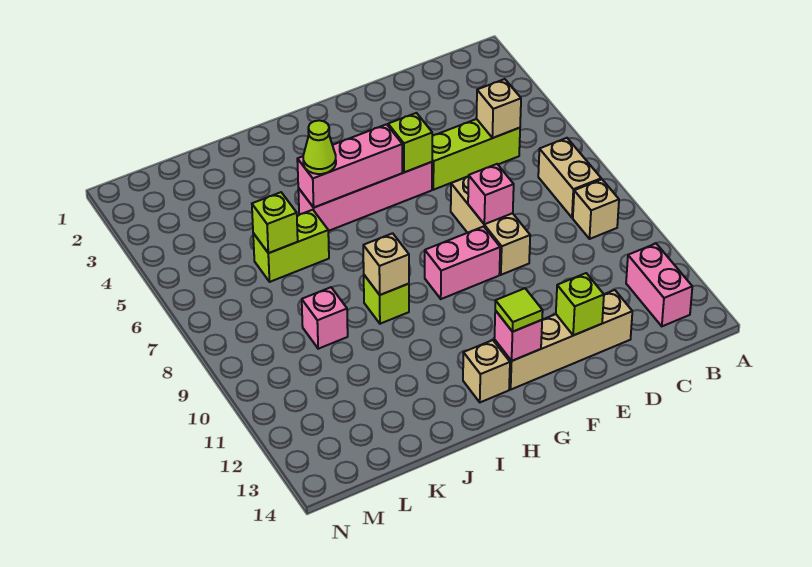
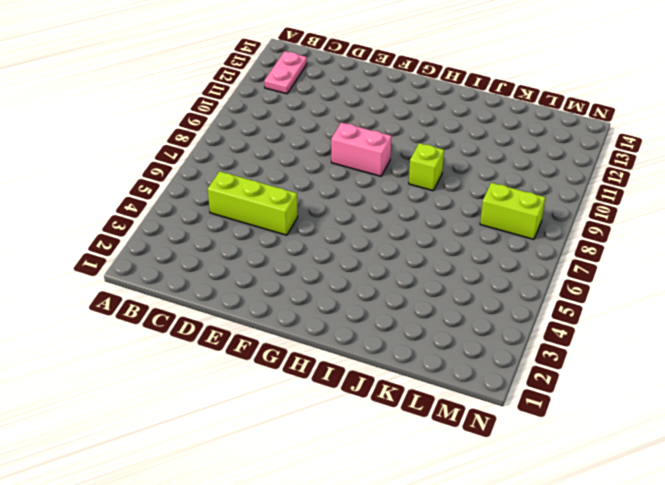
pink plate B12:B13 level 1 -> pink brick B12:B13 level 1
lime brick L8:M8 level 1 -> lime brick J6:K6 level 1
none -> tan brick B7:B8 level 1
none -> tan brick B9 level 1
none -> tan brick D13:G13 level 1

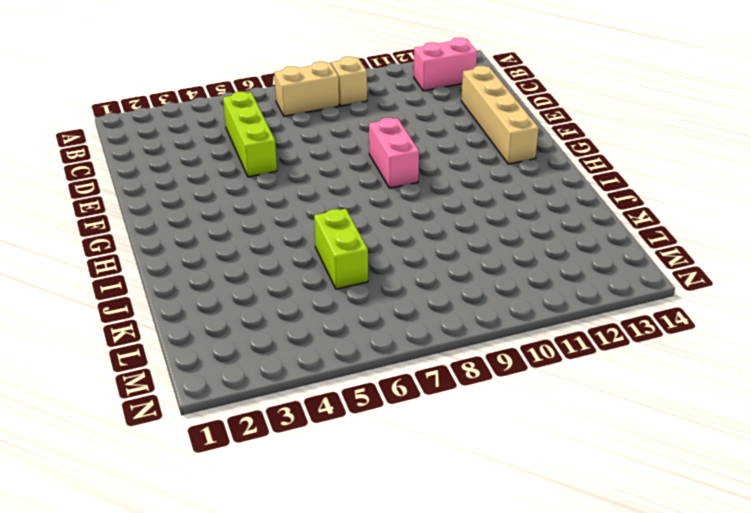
none -> tan brick E7:E9 level 1
none -> pink brick F5:I5 level 1
none -> tan brick H13 level 1

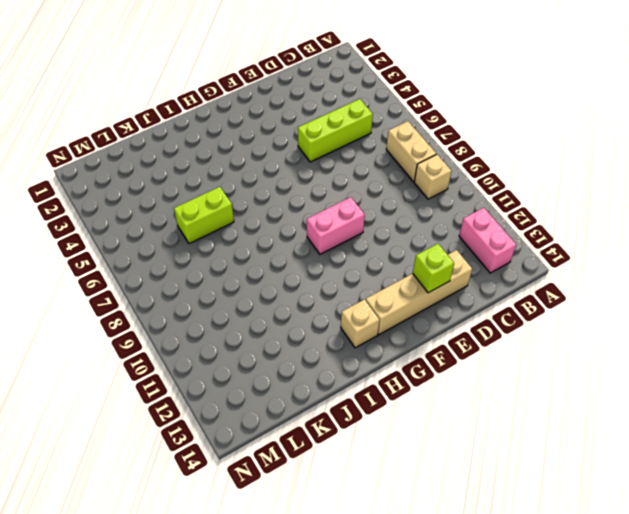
none -> tan brick E7:E9 level 1
none -> pink brick F5:I5 level 1
none -> lime brick I9 level 1

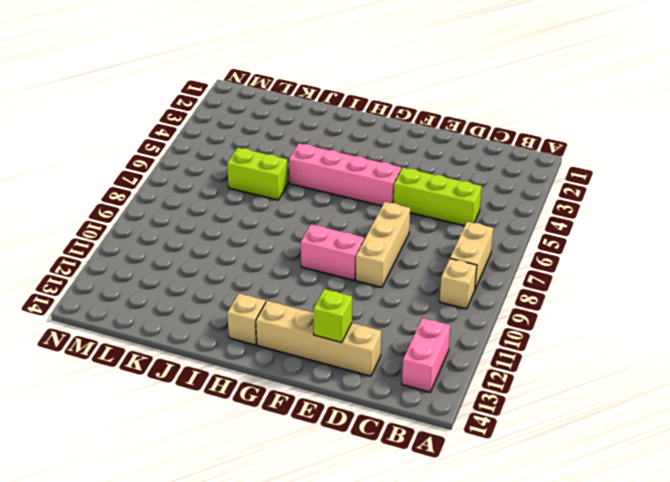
none -> lime brick I9 level 1
none -> pink brick K9 level 1
none -> tan brick C5 level 2

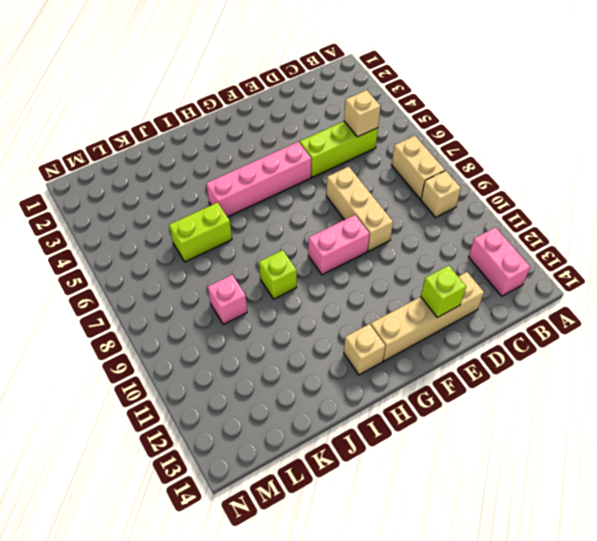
none -> pink brick E8 level 2
none -> lime brick F5 level 2
none -> pink brick G5:I5 level 2

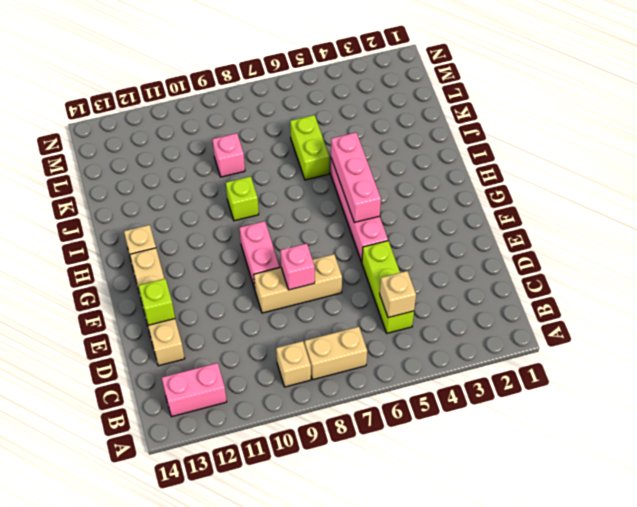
none -> lime brick F5 level 2
none -> pink brick G13 level 2
none -> tan brick I9 level 2

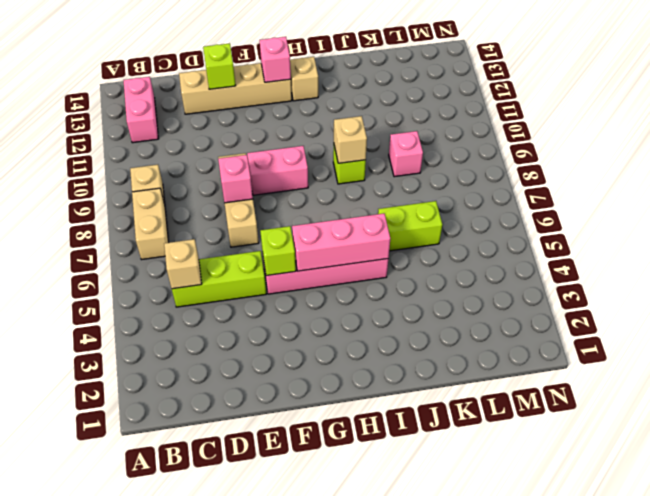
none -> lime brick K6 level 2
none -> lime tile G13 level 3
none -> lime cone I5 level 3

